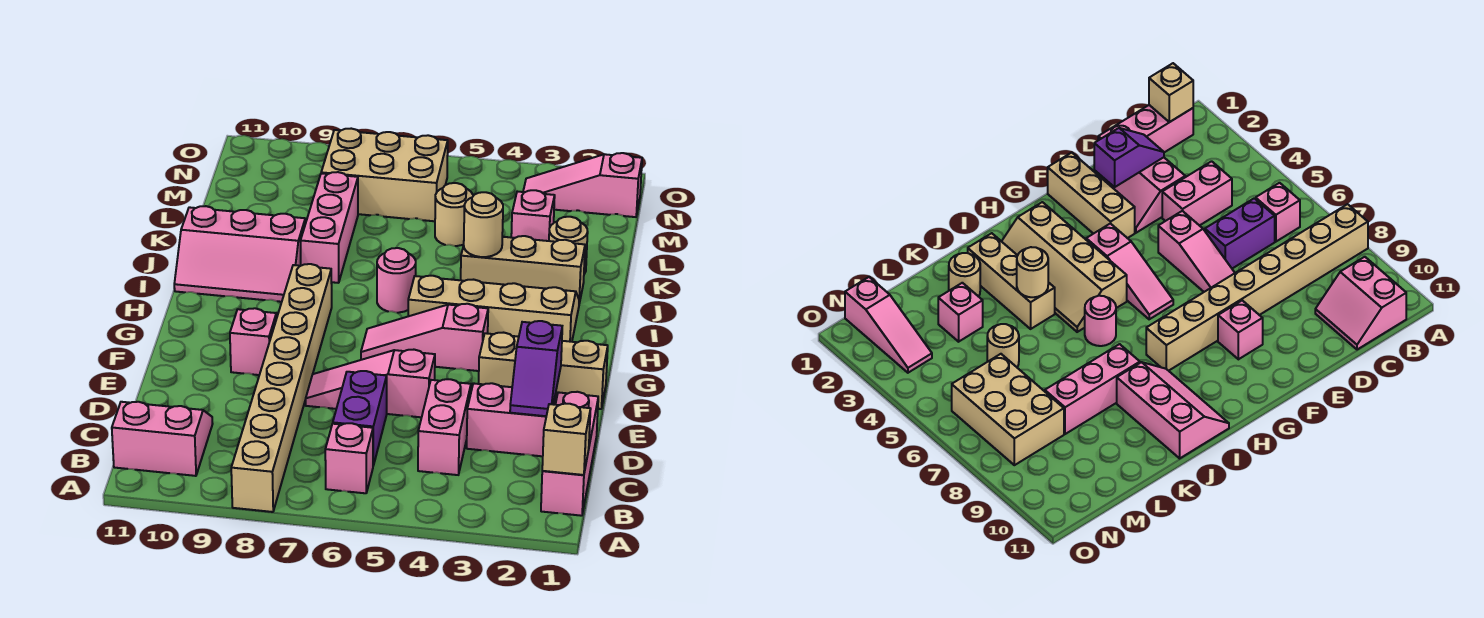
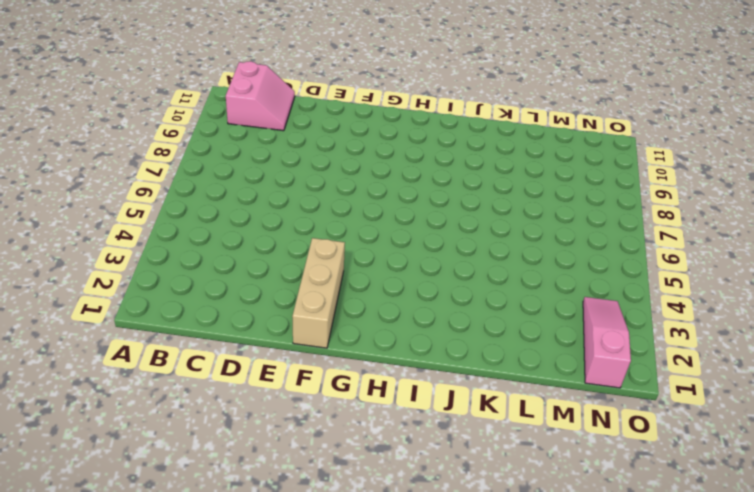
none -> tan brick A8:H8 level 1
none -> pink brick B1:D1 level 1
none -> pink brick B6 level 1

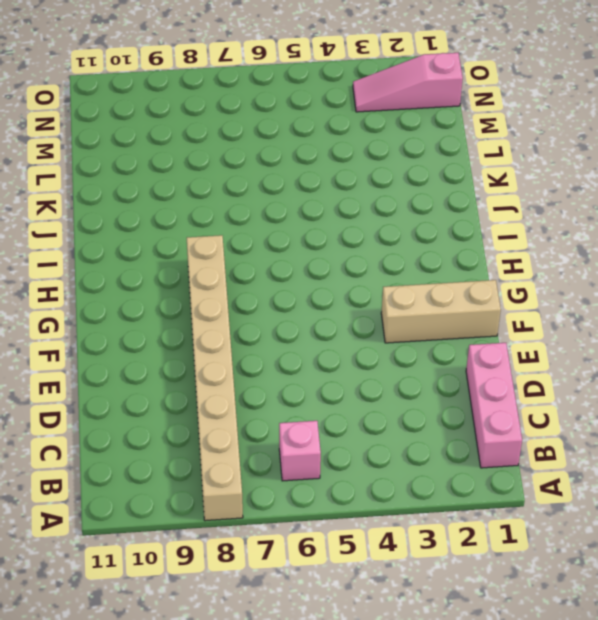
none -> pink slope B10:C11 level 1 top B
none -> pink brick C4:D4 level 1
none -> purple brick C6:D6 level 1

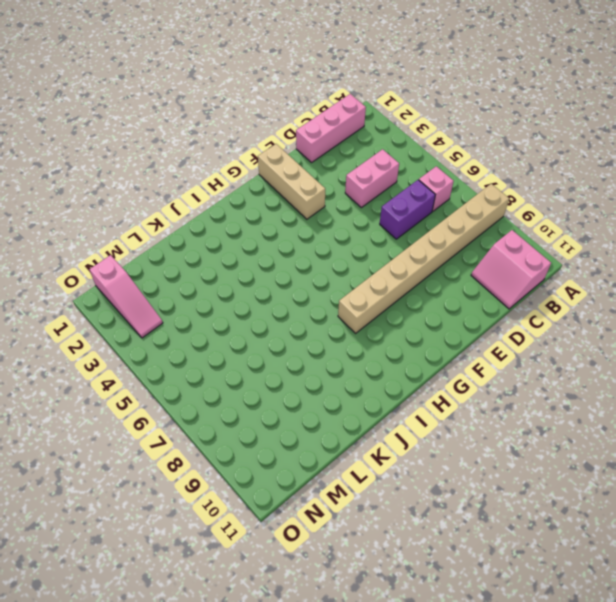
none -> pink slope D2:E3 level 1 top D
none -> pink slope E5:E7 level 1 top 5
none -> pink brick F9 level 1

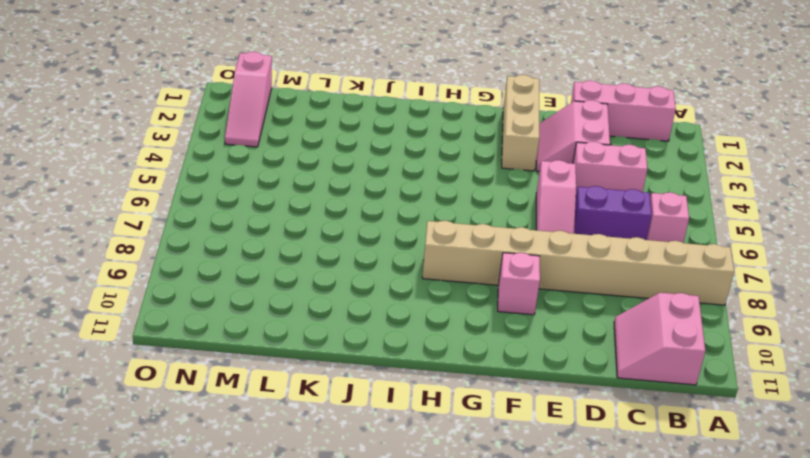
none -> pink slope G4:G6 level 1 top 4
none -> tan slope H2:I5 level 1 top H
none -> pink round brick I6 level 1

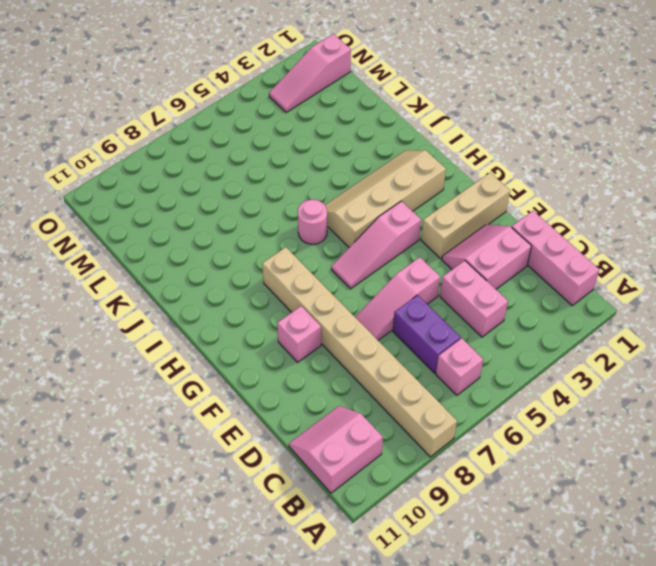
none -> pink slope I9:J11 level 1 top J
none -> tan brick J2:J4 level 1
none -> pink brick J8:L8 level 1

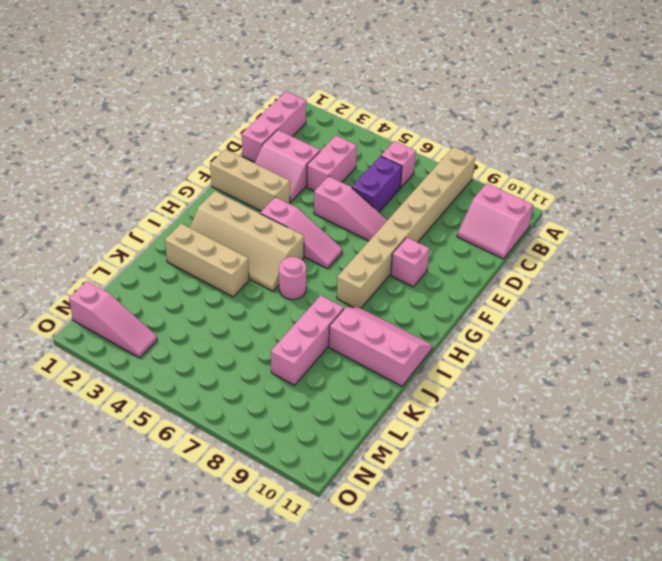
none -> tan round brick K2 level 1
none -> pink brick L3 level 1
none -> tan round brick L5 level 1

